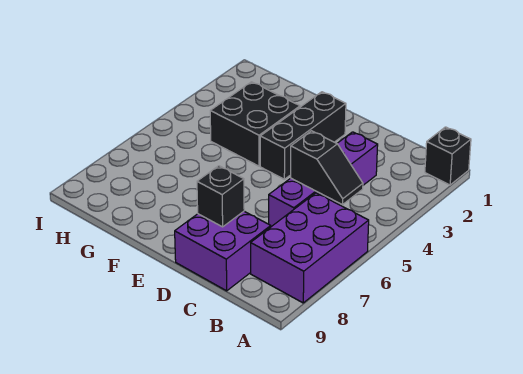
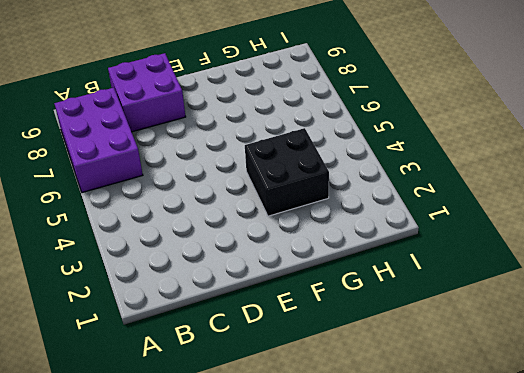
none -> black brick A1 level 1
none -> purple brick C3:C6 level 1

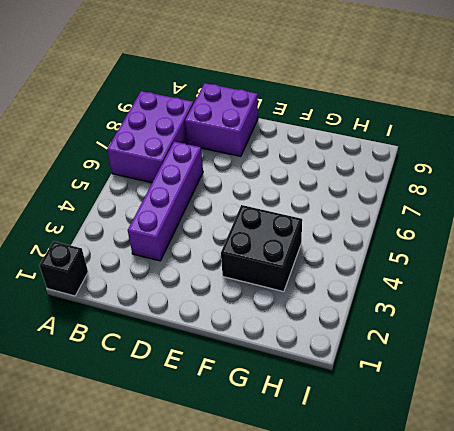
none -> black brick E2:E4 level 1
none -> black slope B5:C5 level 2 top C

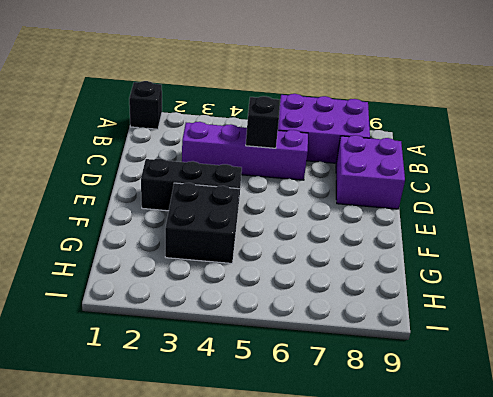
none -> black brick D8 level 2

